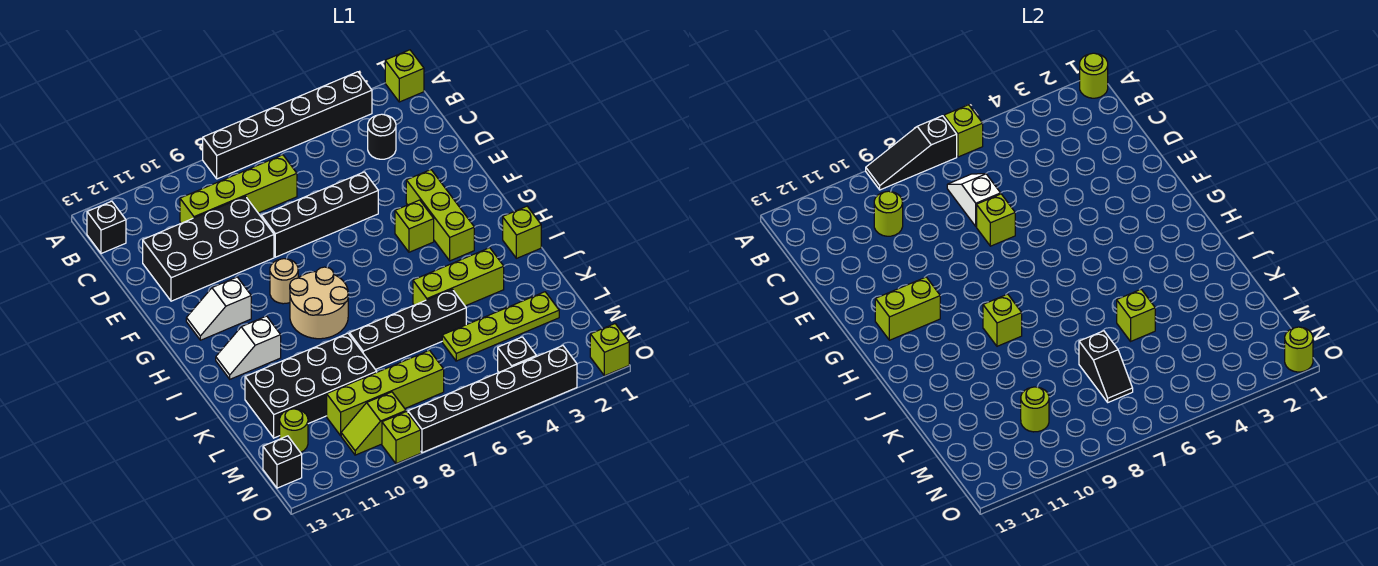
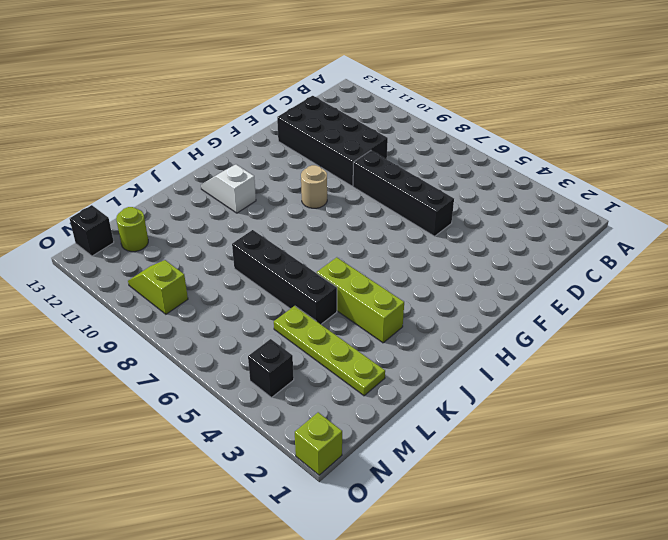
none -> lime brick A1 level 1
none -> black brick A3:A8 level 1
none -> black brick B13 level 1
none -> black round brick C3 level 1

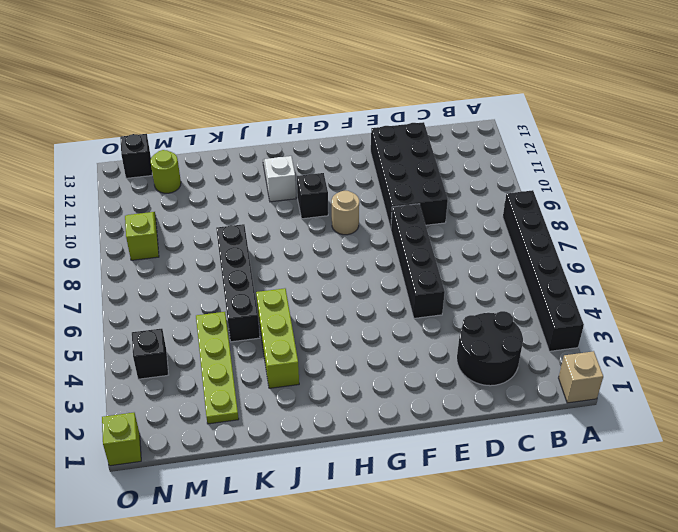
tan brick A1 level 1 -> lime brick A1 level 1
black round brick C2:D3 level 1 -> black round brick C3 level 1
black brick H10 level 1 -> black brick B13 level 1
none -> lime brick C7:C10 level 1
none -> lime brick F3:H3 level 1
none -> lime brick G4 level 1
none -> white slope G11:G12 level 1 top 11

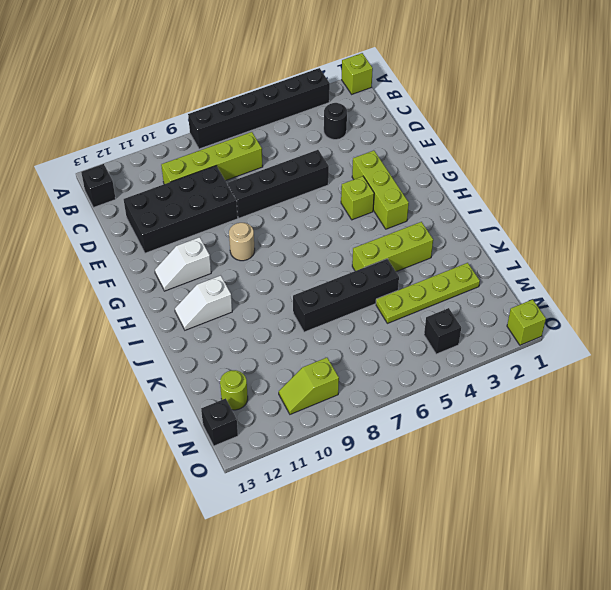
none -> tan round brick H8:I9 level 1
none -> lime brick I1 level 1
none -> black brick K9:L12 level 1
none -> lime brick M7:M10 level 1

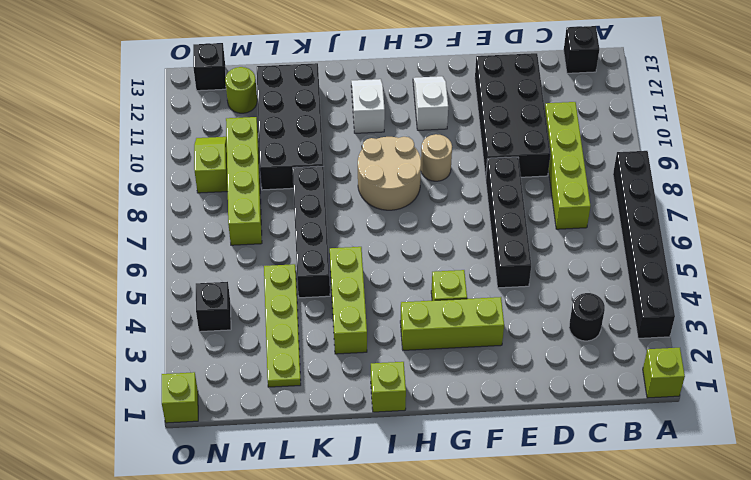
none -> black brick O3:O8 level 1
none -> lime brick O9 level 1
none -> lime round brick A1 level 2
none -> lime brick A6 level 2

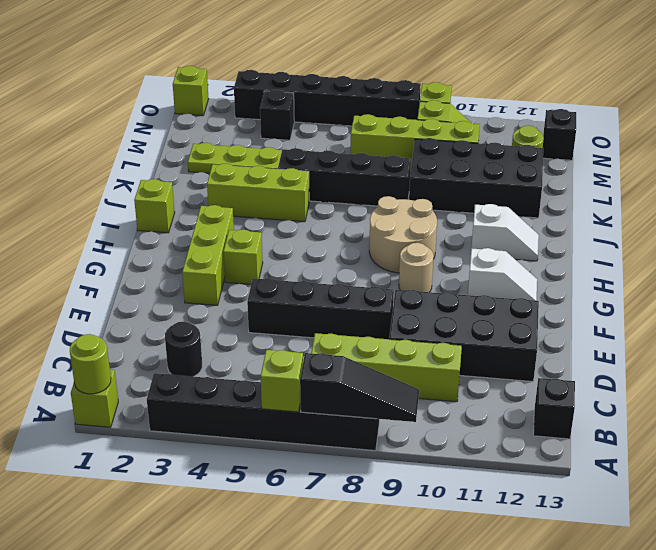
none -> white slope C7:D7 level 2 top D
none -> lime round brick C10 level 2
none -> lime brick E7 level 2
none -> lime brick G11:G12 level 2

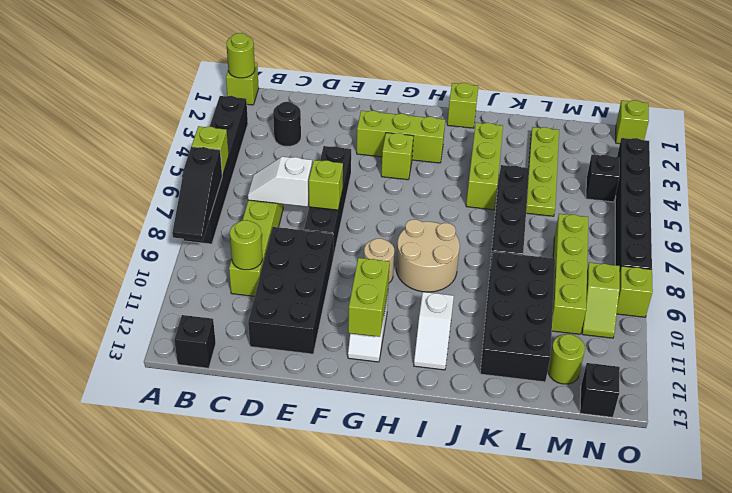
none -> lime brick I9 level 2
none -> lime brick K5 level 2
none -> black slope L7:M7 level 2 top L
none -> lime round brick M10 level 2

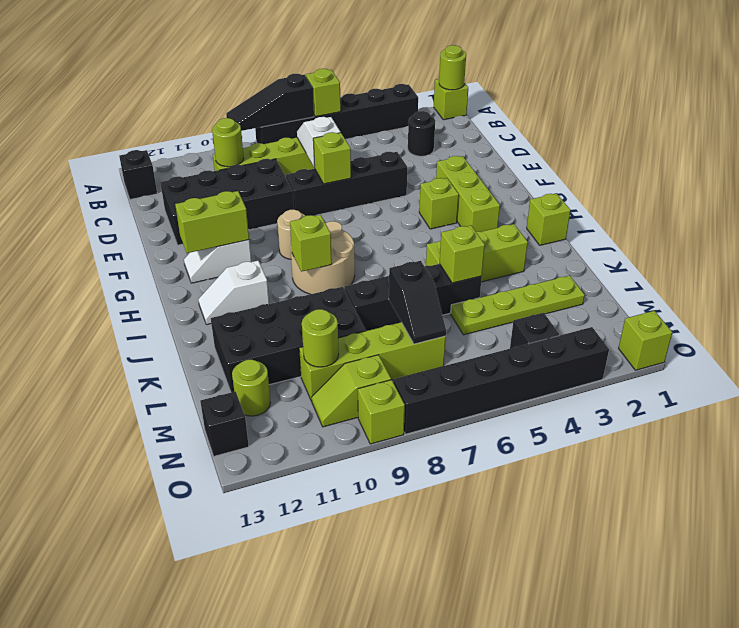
none -> lime round brick O1 level 2

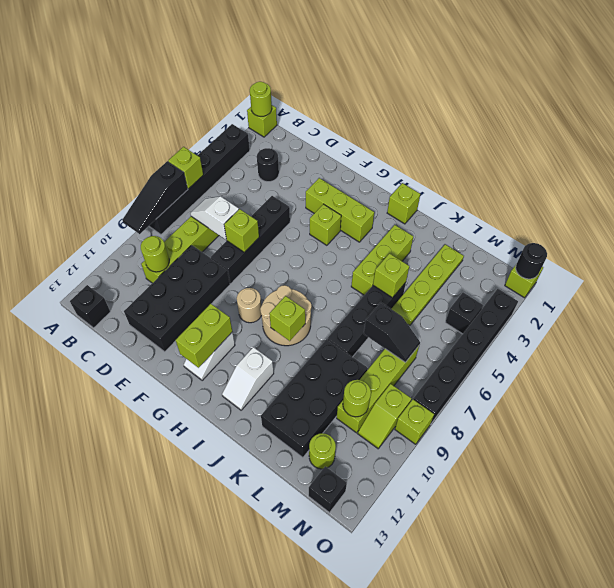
black round brick O1 level 2 -> lime round brick O1 level 2

